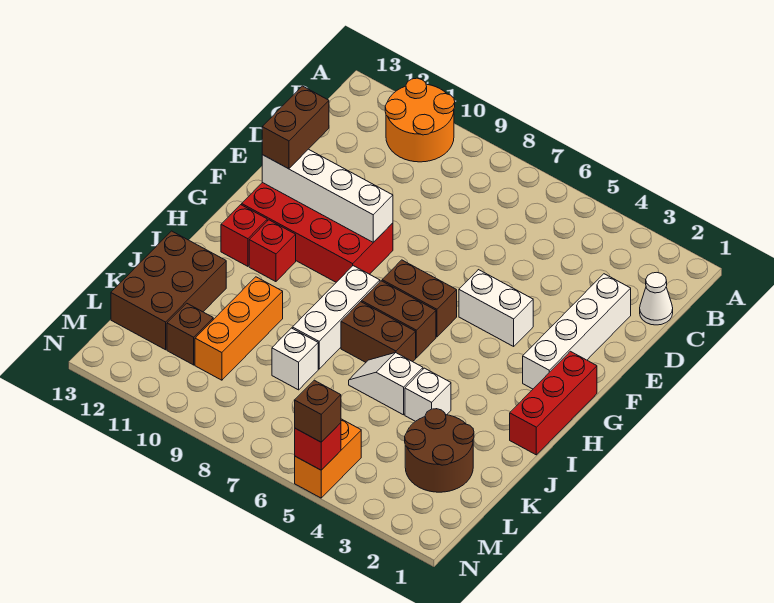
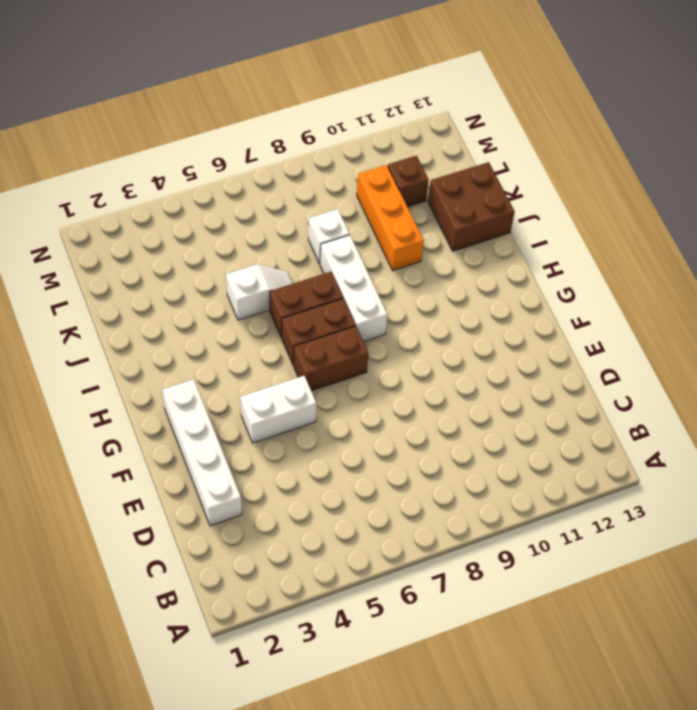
brown brick J12:K13 level 1 -> brown brick J12:L13 level 1
none -> orange round brick A10:B11 level 1
none -> white cone C1 level 1
none -> red brick F9:G12 level 1

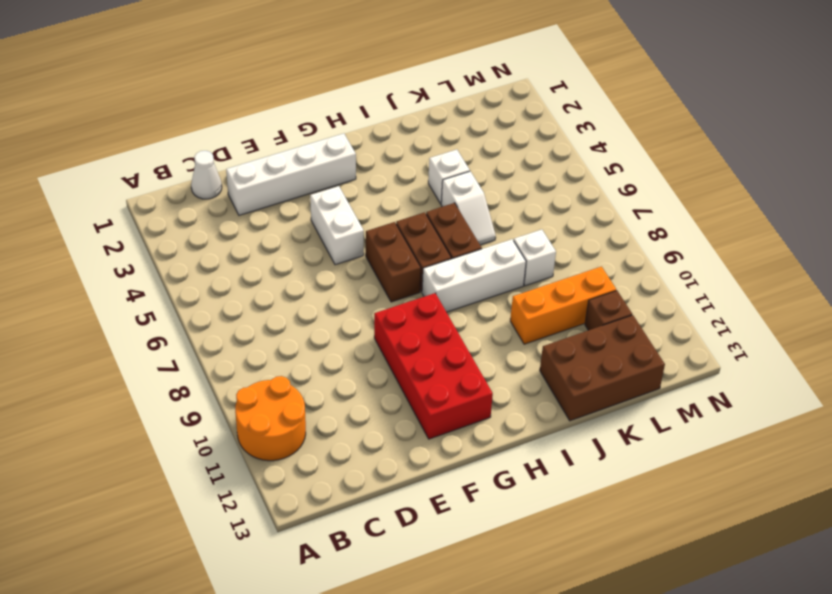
none -> red brick G1:I1 level 1
none -> red brick H11 level 1
none -> red brick H12 level 1

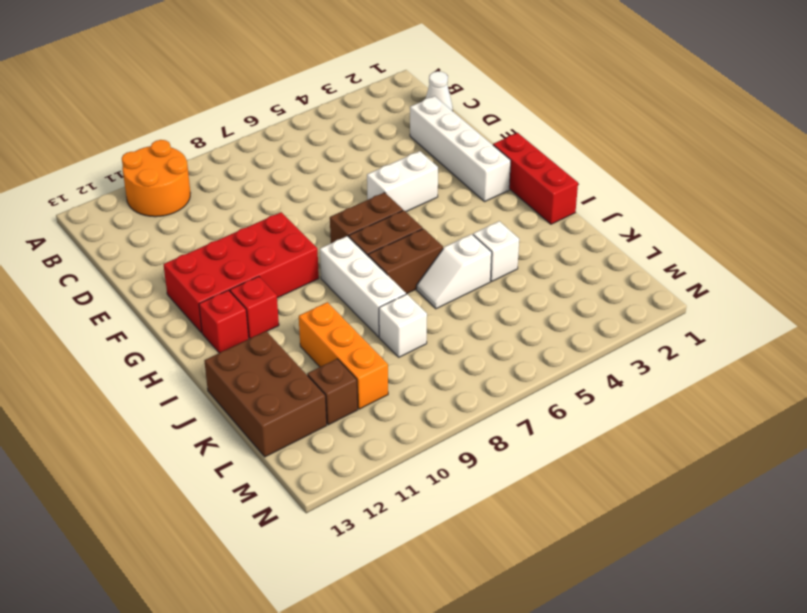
none -> brown round brick K2:L3 level 1
none -> orange brick M5:N5 level 1
none -> white brick F9:F12 level 2

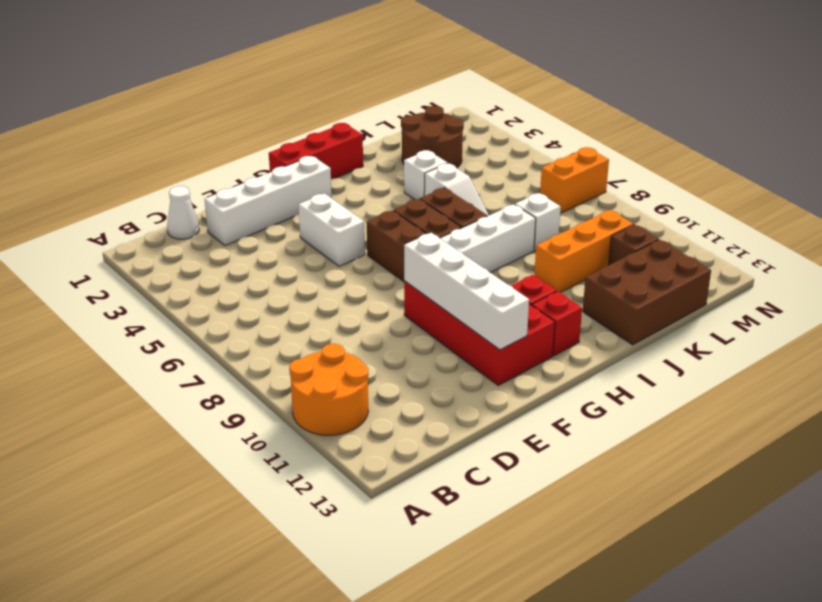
orange brick M7:N7 level 1 -> orange brick M5:N5 level 1
none -> red brick N5 level 2
none -> brown brick E12:F12 level 3
none -> brown brick N5 level 3

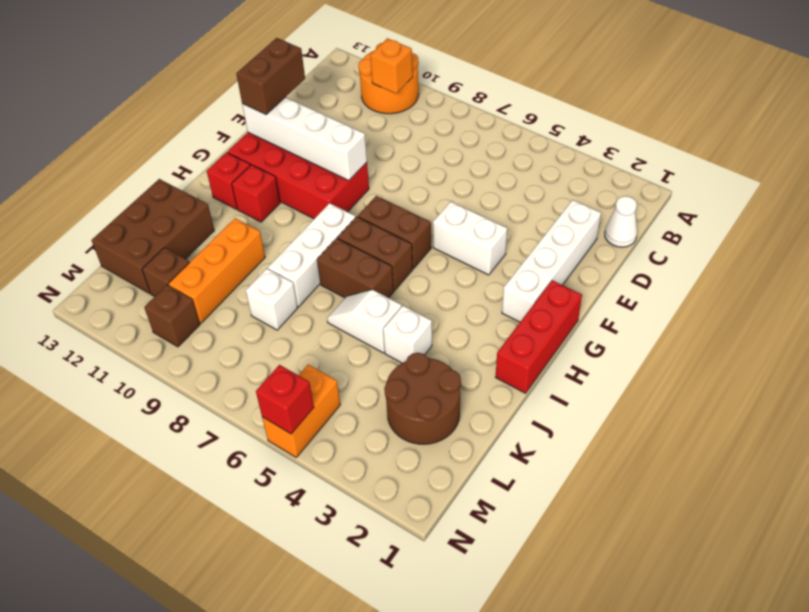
orange brick B10 level 2 -> none
brown brick M10 level 1 -> brown brick N5 level 3

